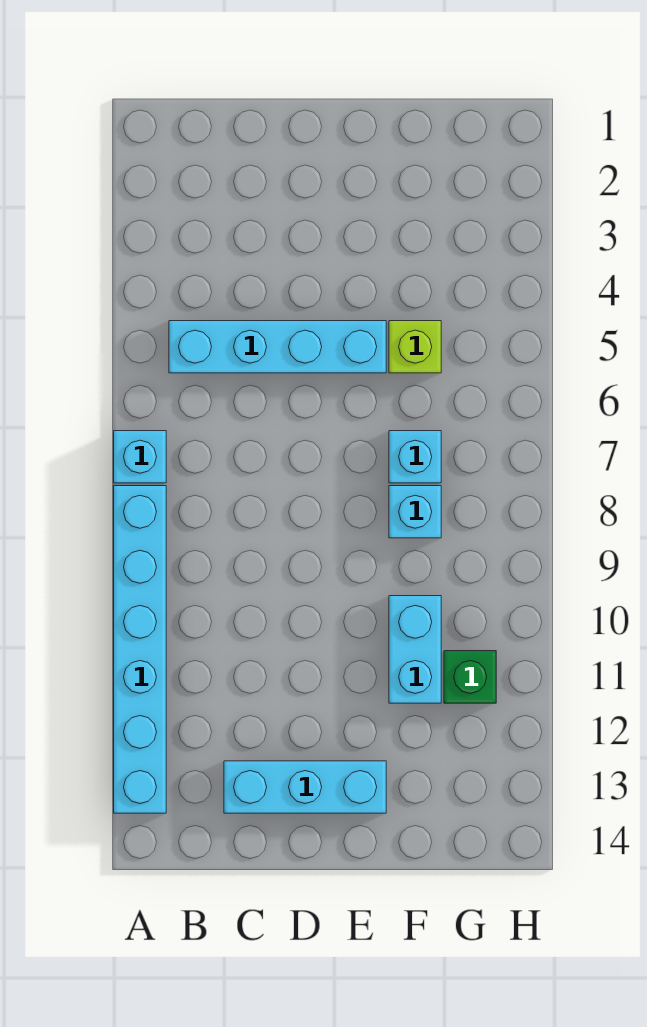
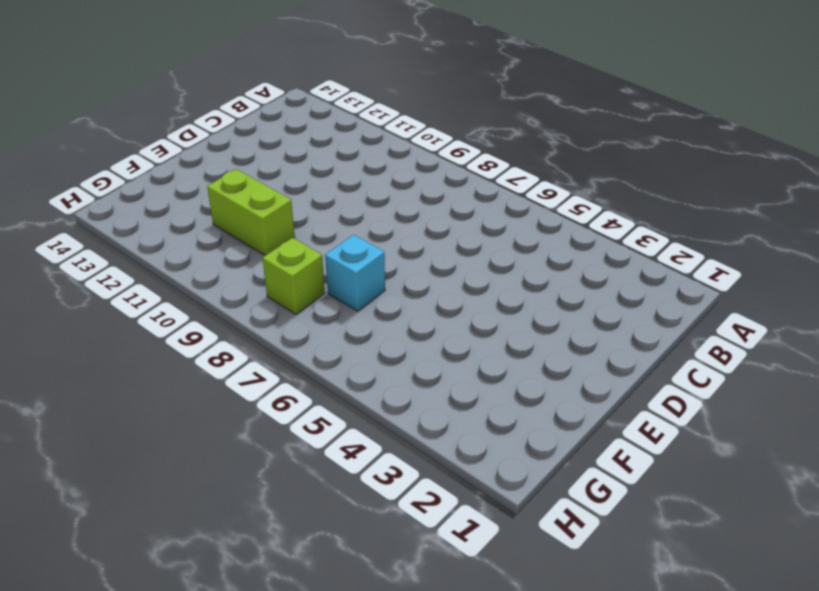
lime brick F10:F11 level 1 -> cyan brick F10:F11 level 1
lime brick G8 level 1 -> lime brick F5 level 1
none -> cyan brick A7 level 1
none -> cyan brick A8:A13 level 1

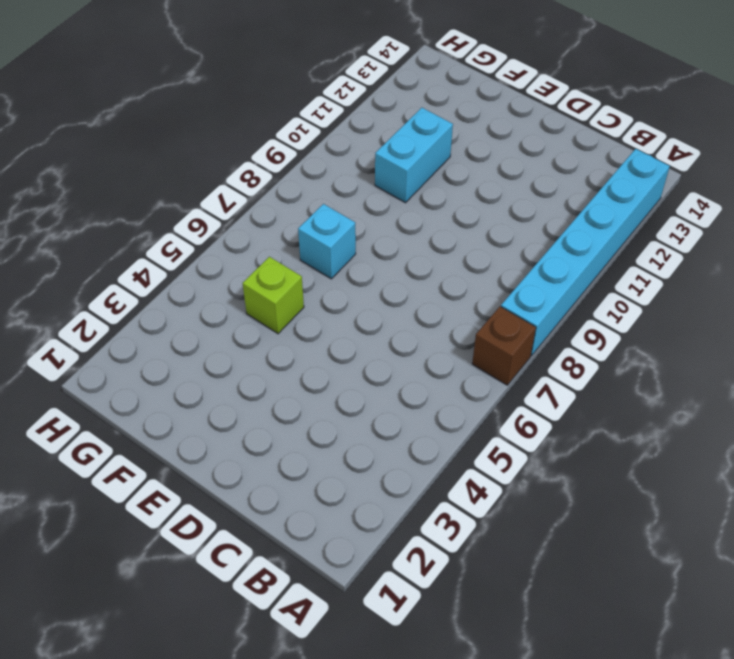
brown brick A7 level 1 -> cyan brick A7 level 1
none -> cyan brick B5:E5 level 1
none -> cyan brick C13:E13 level 1

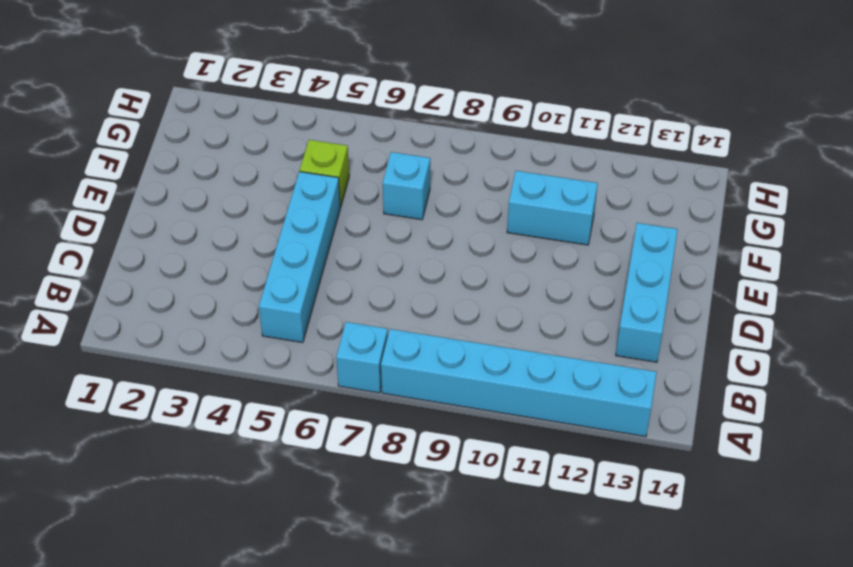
none -> cyan brick F8 level 1
none -> green brick G11 level 1

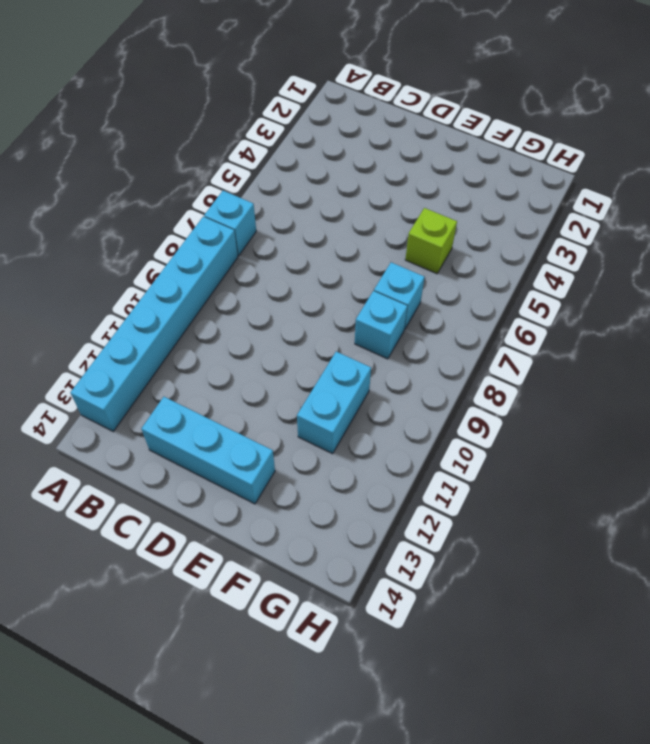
none -> cyan brick B5:E5 level 1
none -> green brick G11 level 1

